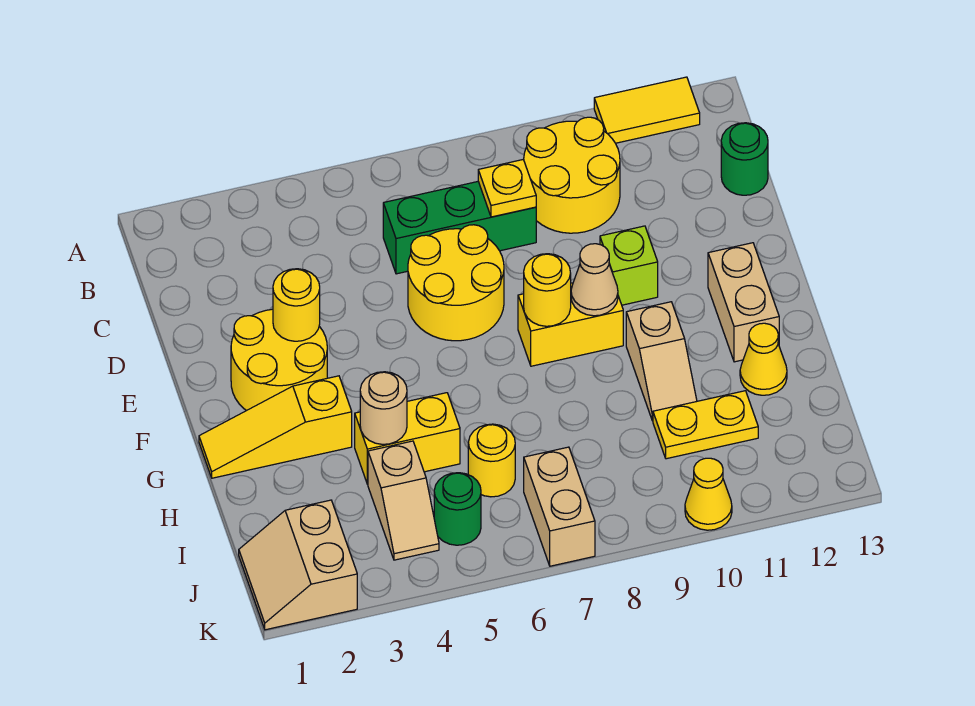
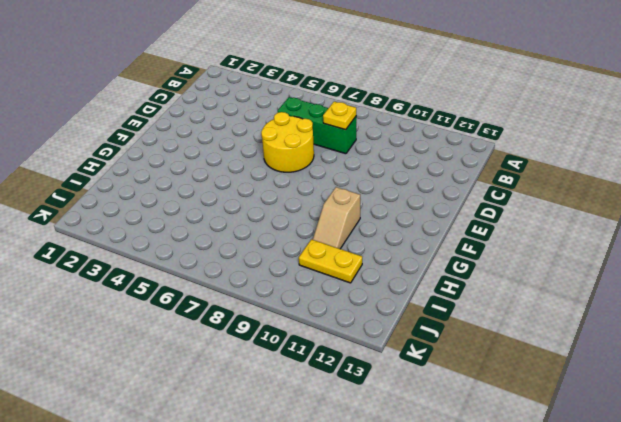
none -> yellow tile A11:A12 level 1
none -> yellow round brick B9:C10 level 1
none -> green round brick C13 level 1

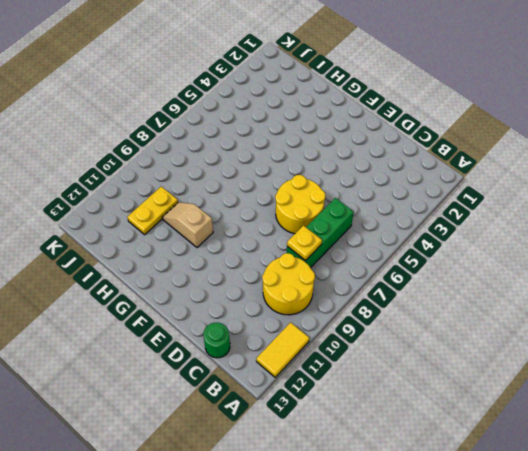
none -> yellow round brick E2:F3 level 1
none -> lime brick E10 level 1
none -> yellow brick F8:F9 level 1

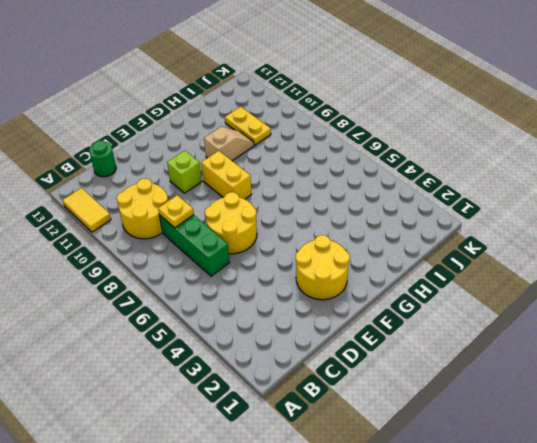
none -> tan brick F12:G12 level 1
none -> yellow slope G1:G3 level 1 top 3
none -> yellow brick H4:H5 level 1

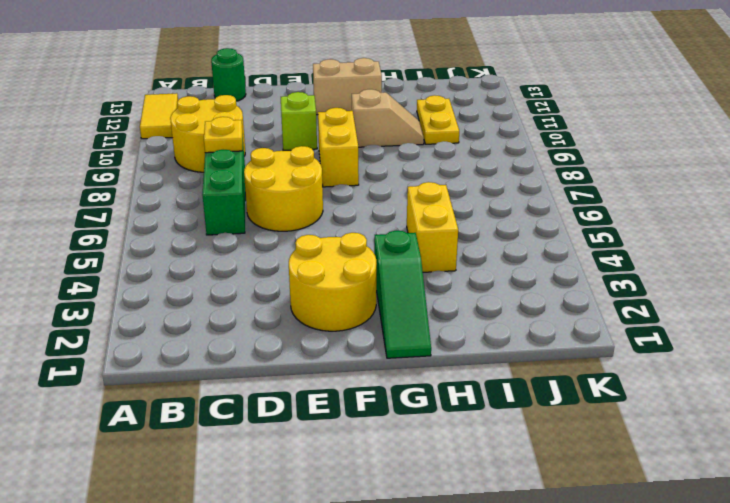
green slope G1:G3 level 1 top 3 -> yellow slope G1:G3 level 1 top 3
none -> yellow cone H12 level 1
none -> tan slope I4:J4 level 1 top I
none -> yellow round brick I6 level 1

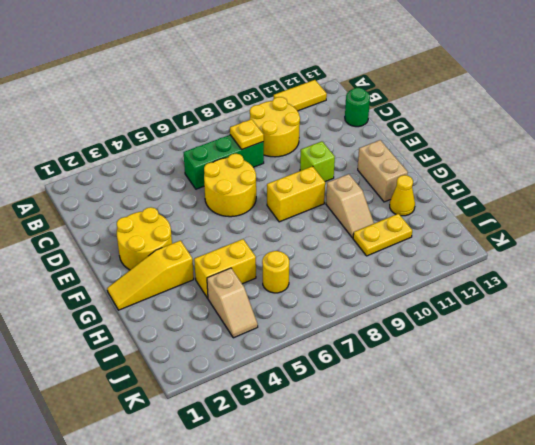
none -> tan slope J1:K2 level 1 top 2
none -> green round brick J5 level 1
none -> tan brick J7:K7 level 1

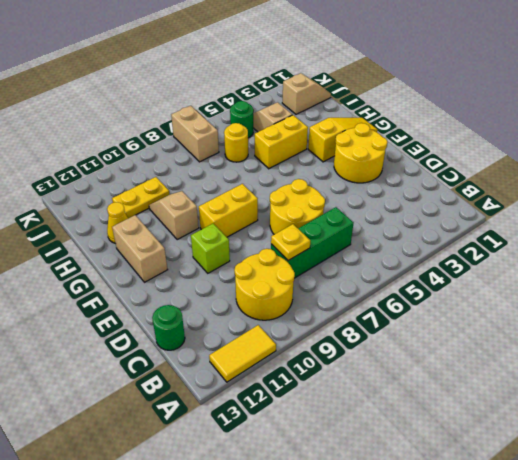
tan slope J1:J2 level 1 top 2 -> tan slope J1:K2 level 1 top 2
none -> yellow cone K10 level 1
none -> yellow round brick E3 level 2
none -> yellow round brick F8 level 2

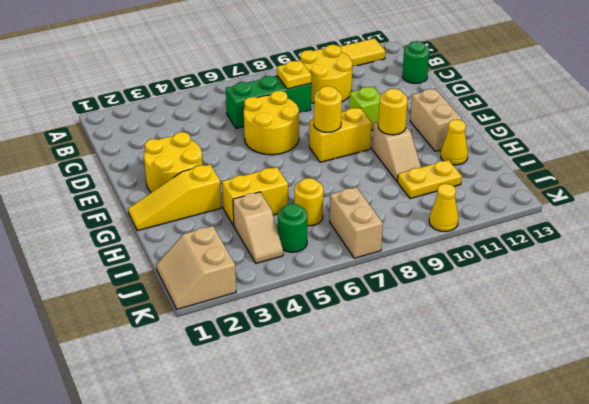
yellow round brick G10 level 2 -> yellow round brick E3 level 2
none -> tan cone F9 level 2
none -> tan round brick H4 level 2

